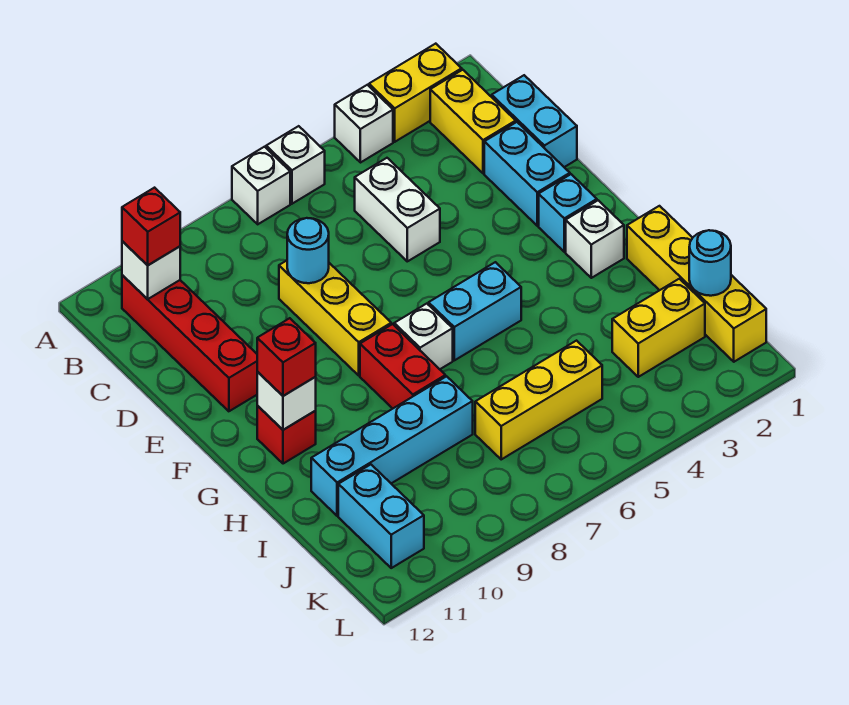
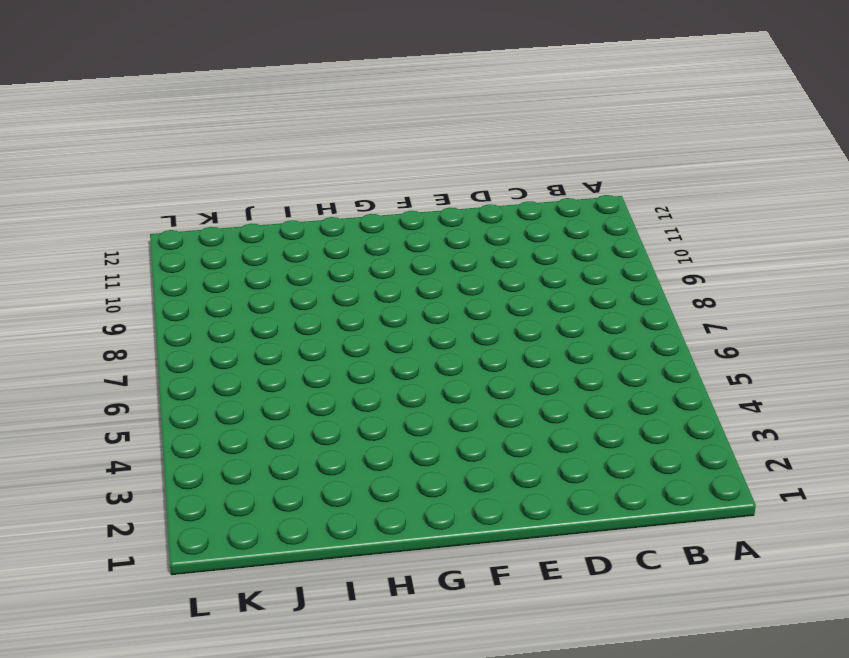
none -> yellow brick A2:A3 level 1
none -> white brick A4 level 1
none -> white brick A6 level 1

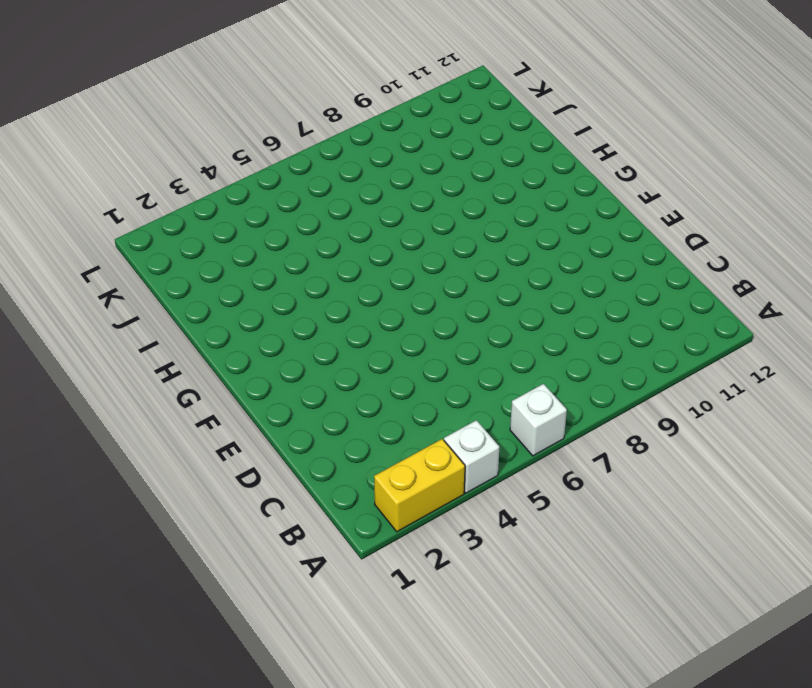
none -> white brick A7 level 1
none -> yellow brick B2:C2 level 1
none -> red brick B11:E11 level 1

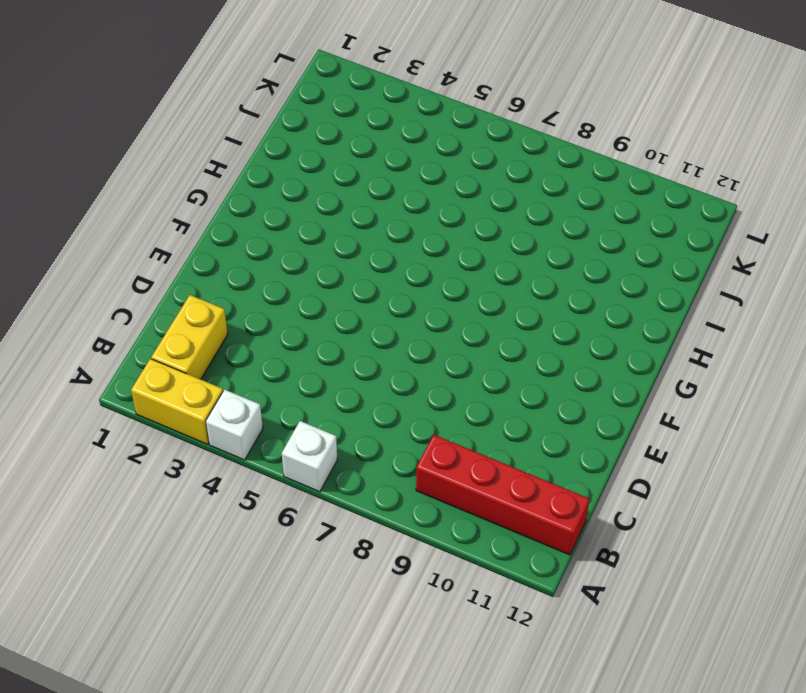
red brick B9:B12 level 1 -> red brick B11:E11 level 1
none -> white brick A7 level 1
none -> cyan brick C1:D1 level 1
none -> white brick C5:D5 level 1

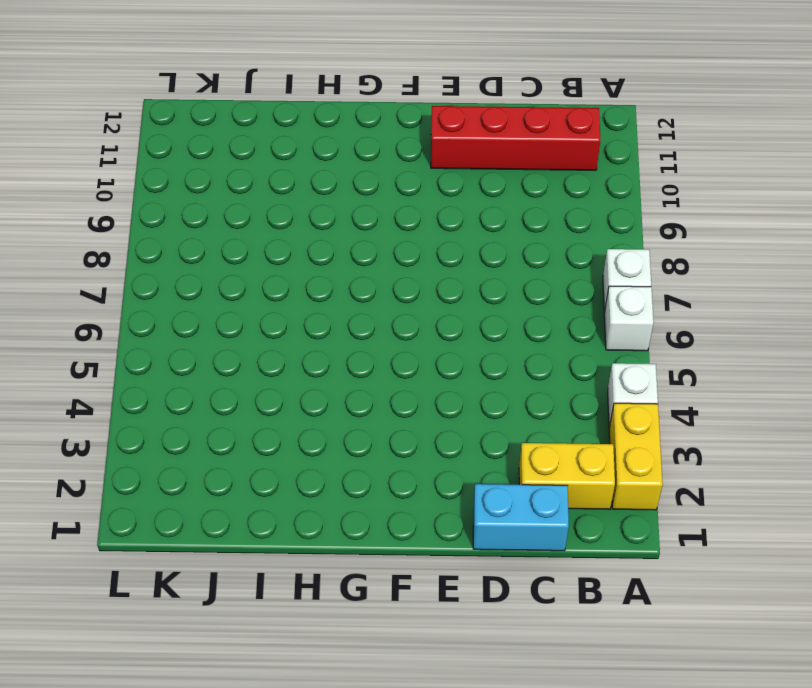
none -> white brick C5:D5 level 1
none -> cyan brick D2:E2 level 1
none -> yellow brick D8:F8 level 1

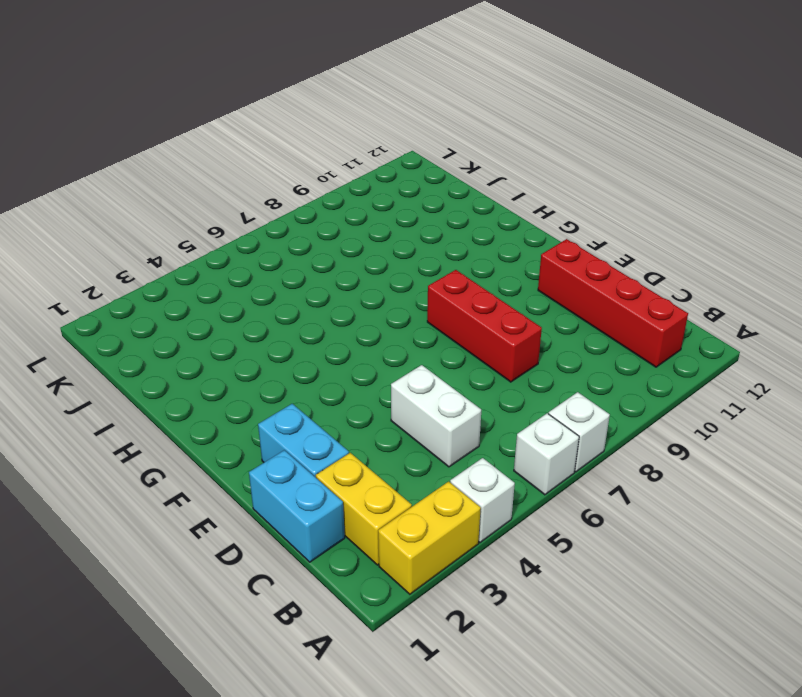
red brick D8:F8 level 1 -> yellow brick D8:F8 level 1
none -> cyan brick F2 level 1
none -> white brick G2 level 1
none -> cyan brick G5:G6 level 1

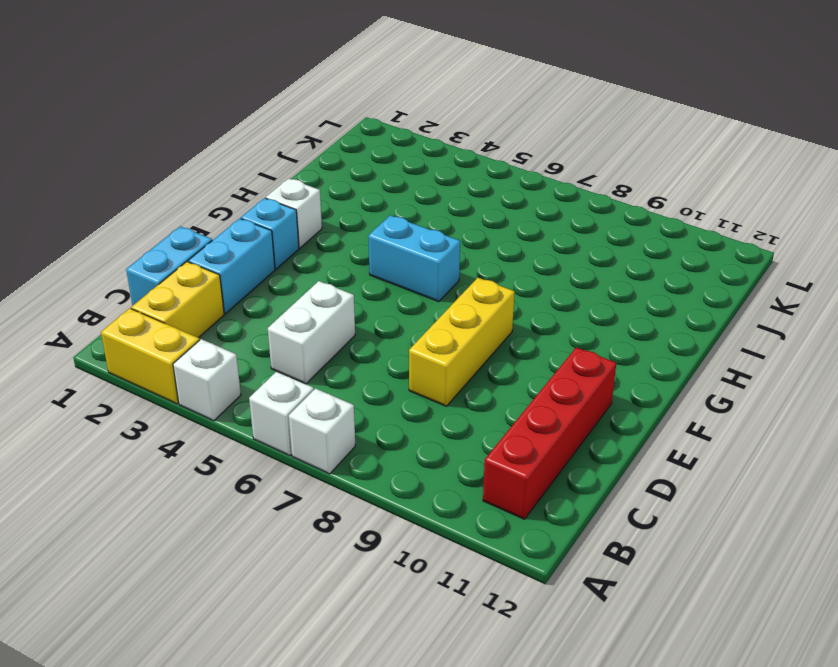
none -> white brick G7 level 1
none -> red brick G8:H8 level 1
none -> red brick G11 level 1

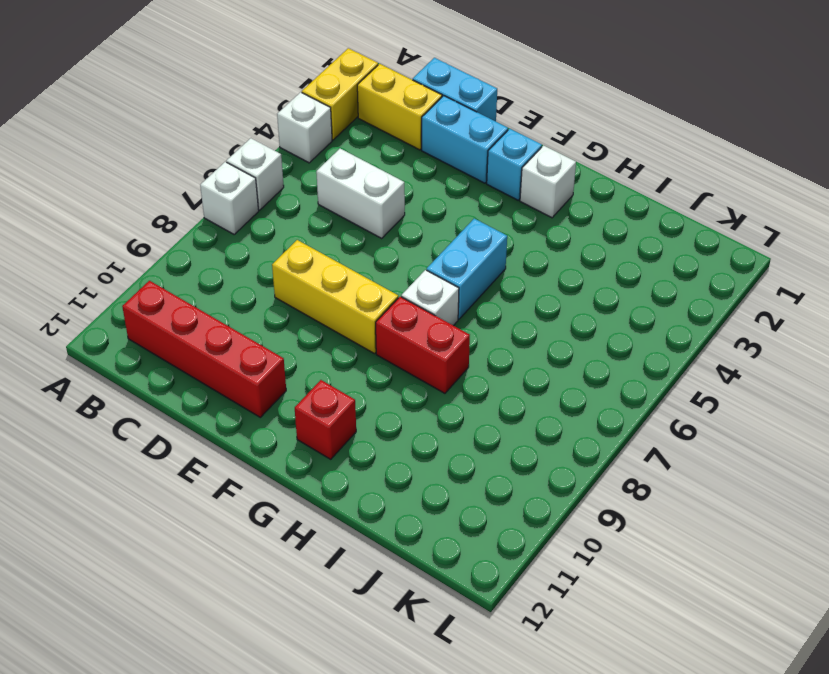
none -> yellow brick H1:K1 level 1
none -> cyan brick I8:I11 level 1
none -> yellow brick J2:J3 level 1

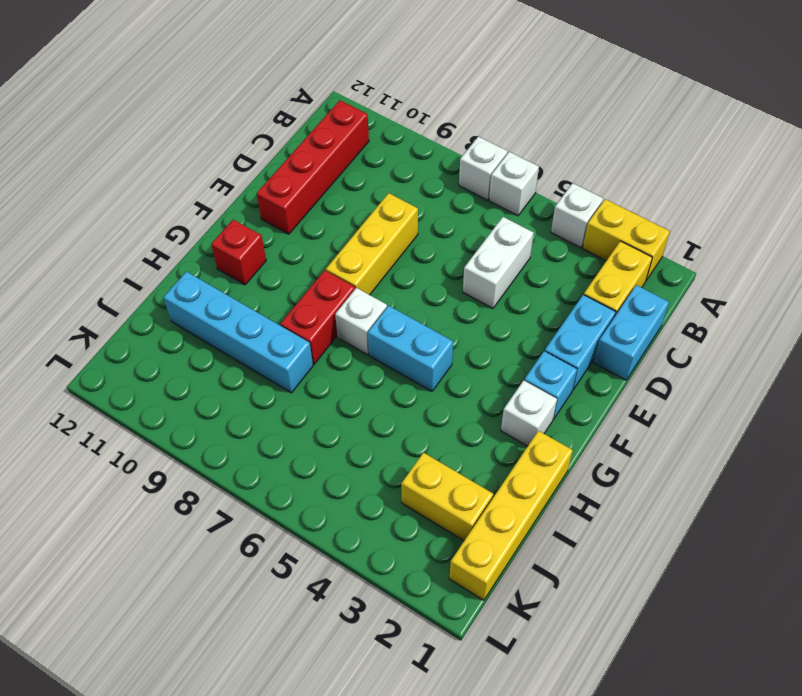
none -> yellow brick J5:J7 level 1
none -> cyan brick J11:K11 level 1
none -> white brick B11 level 2

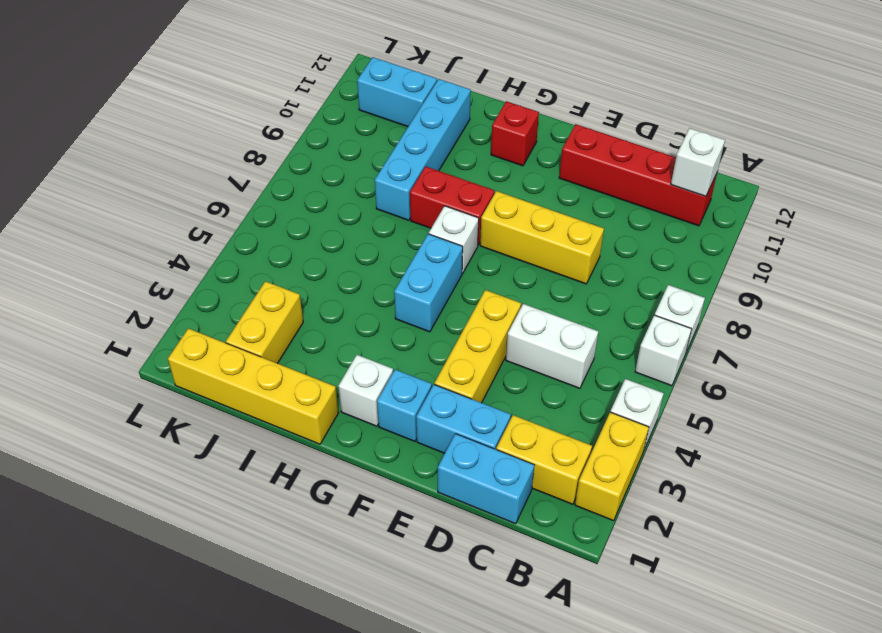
yellow brick E3:E5 level 1 -> yellow brick J5:J7 level 1
none -> cyan round brick D8 level 2
none -> white brick G11 level 2
none -> cyan round brick J1 level 2

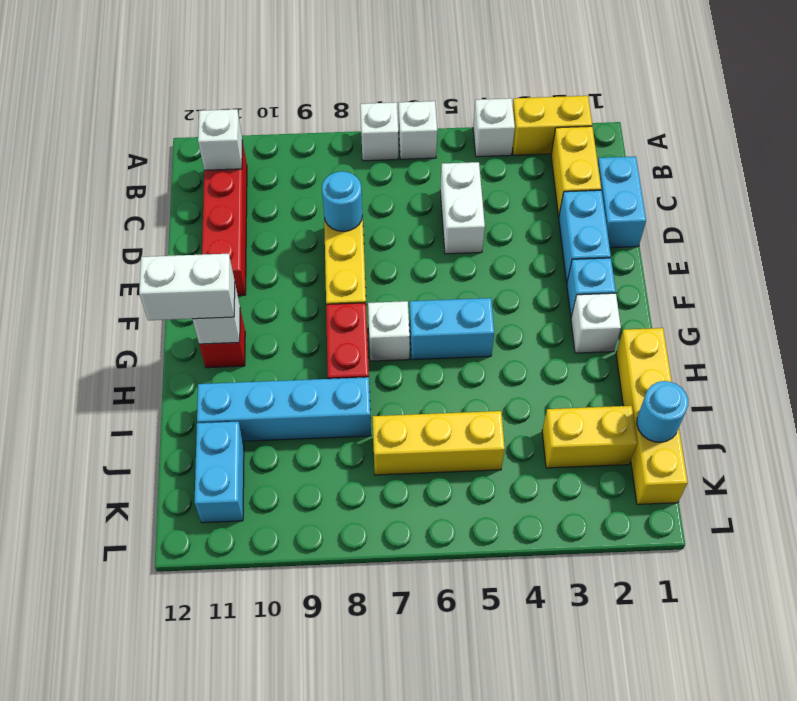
white brick G11:G12 level 3 -> red brick G11 level 3
none -> red brick B11 level 3

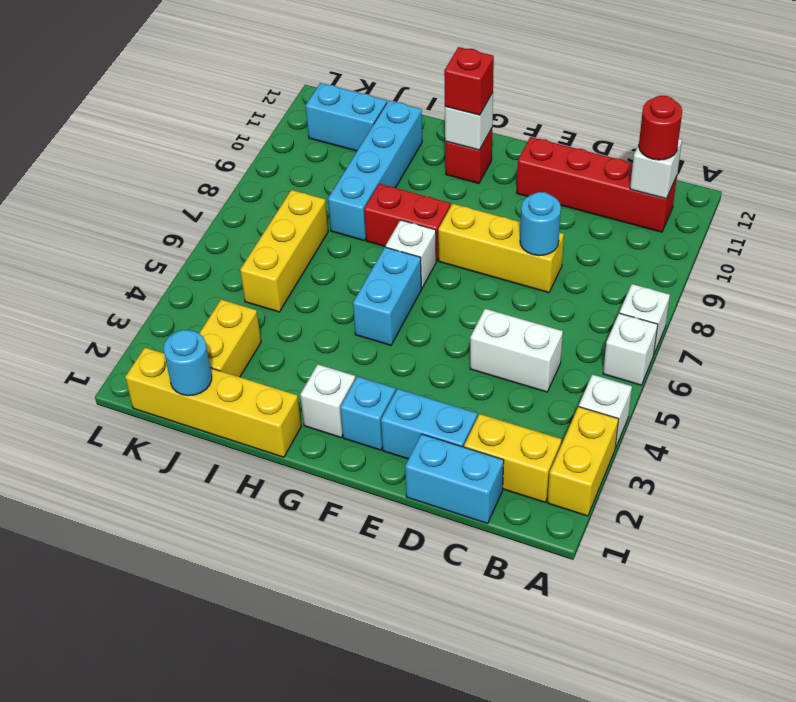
red round brick B11 level 3 -> red brick B11 level 3

